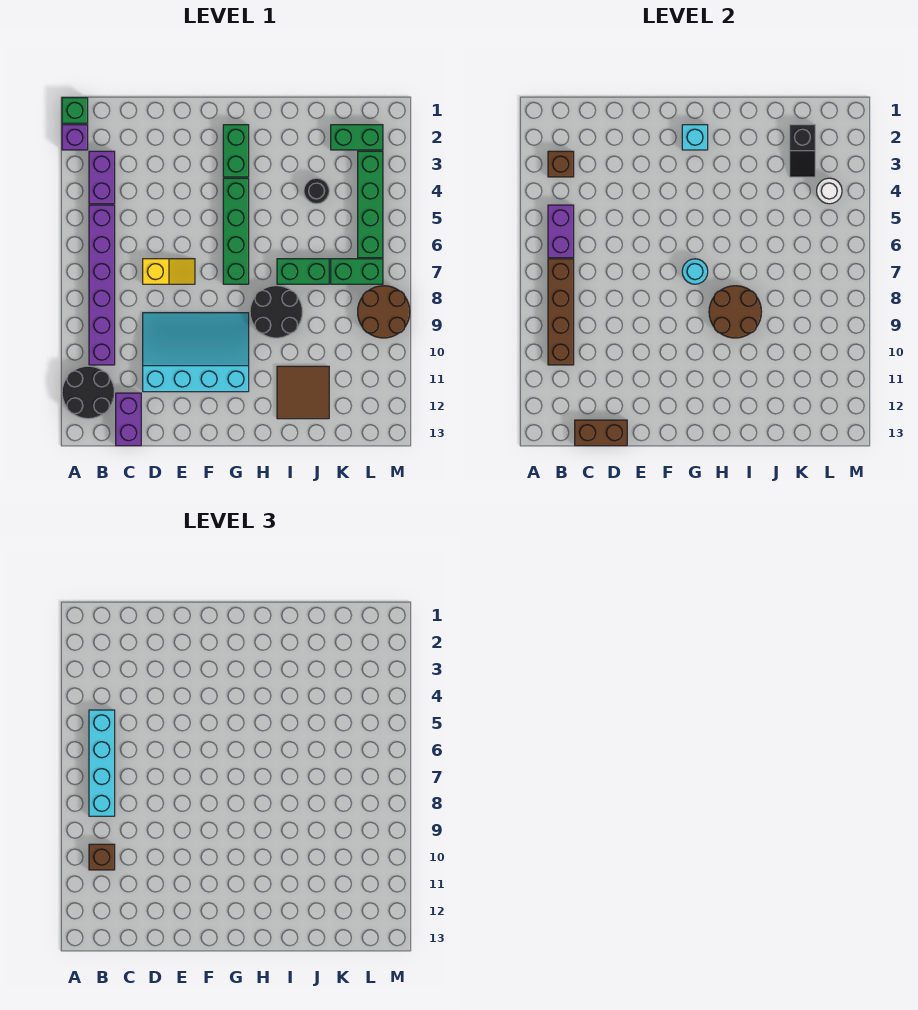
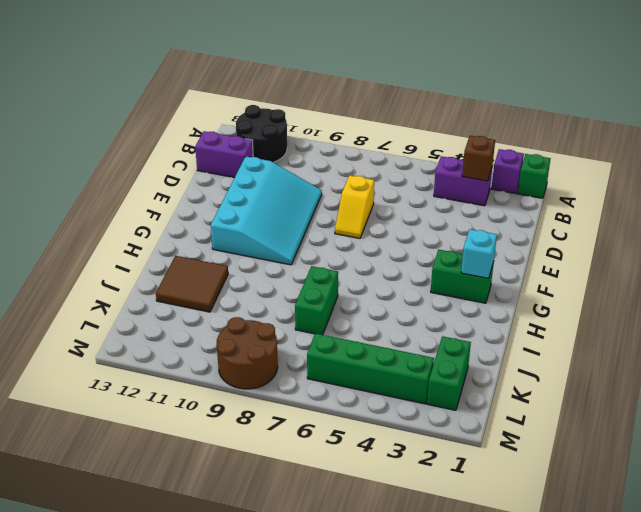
none -> purple brick B5:B10 level 1
none -> green brick G4:G7 level 1
none -> black round brick H8:I9 level 1

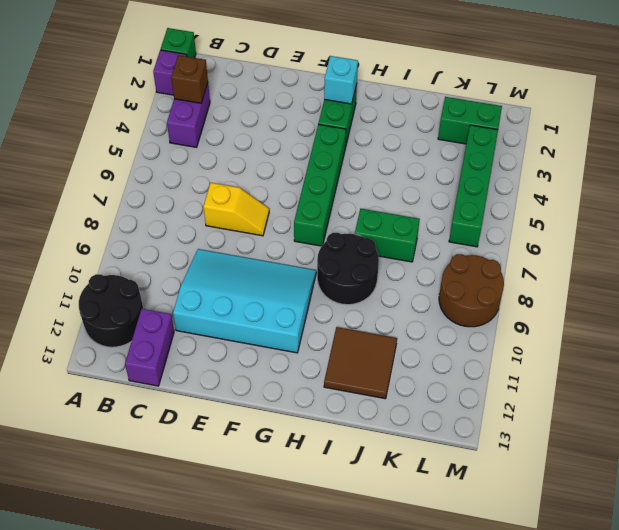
none -> purple brick B5:B10 level 1
none -> black round brick J4 level 1
none -> green brick K7:L7 level 1

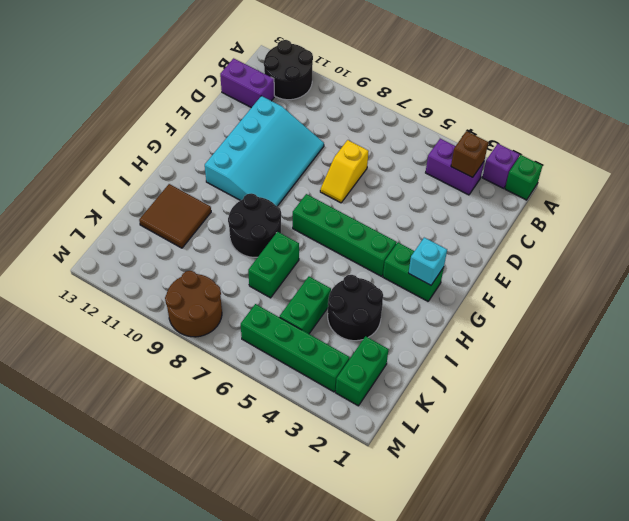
black round brick I3:J4 level 1 -> black round brick J4 level 1
green brick J5:K5 level 1 -> green brick K7:L7 level 1
none -> purple brick B5:B10 level 1
none -> purple brick B5:B6 level 2
none -> brown brick B7:B10 level 2

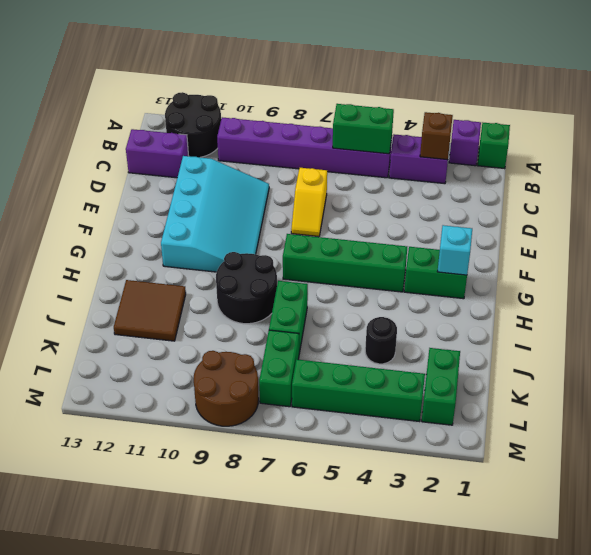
green brick B5:B6 level 2 -> purple brick B5:B6 level 2
none -> brown brick B7:B10 level 2
none -> brown brick C13:D13 level 2
none -> cyan round brick G7 level 2

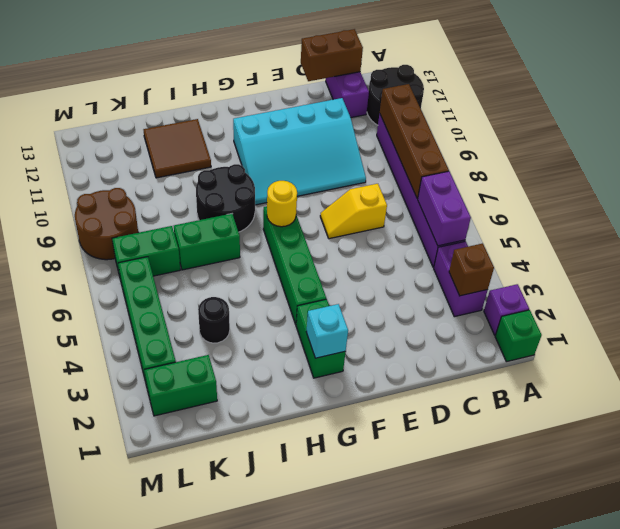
yellow round brick G7 level 2 -> cyan round brick G7 level 2
none -> brown round brick H8:I9 level 2
none -> black slope K2:K3 level 2 top 2
none -> white round brick L4 level 2

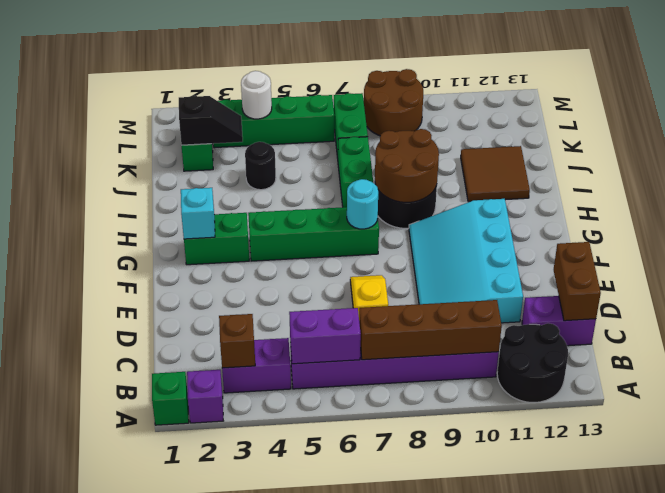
none -> cyan brick B5:B8 level 3
none -> brown brick B10 level 3

